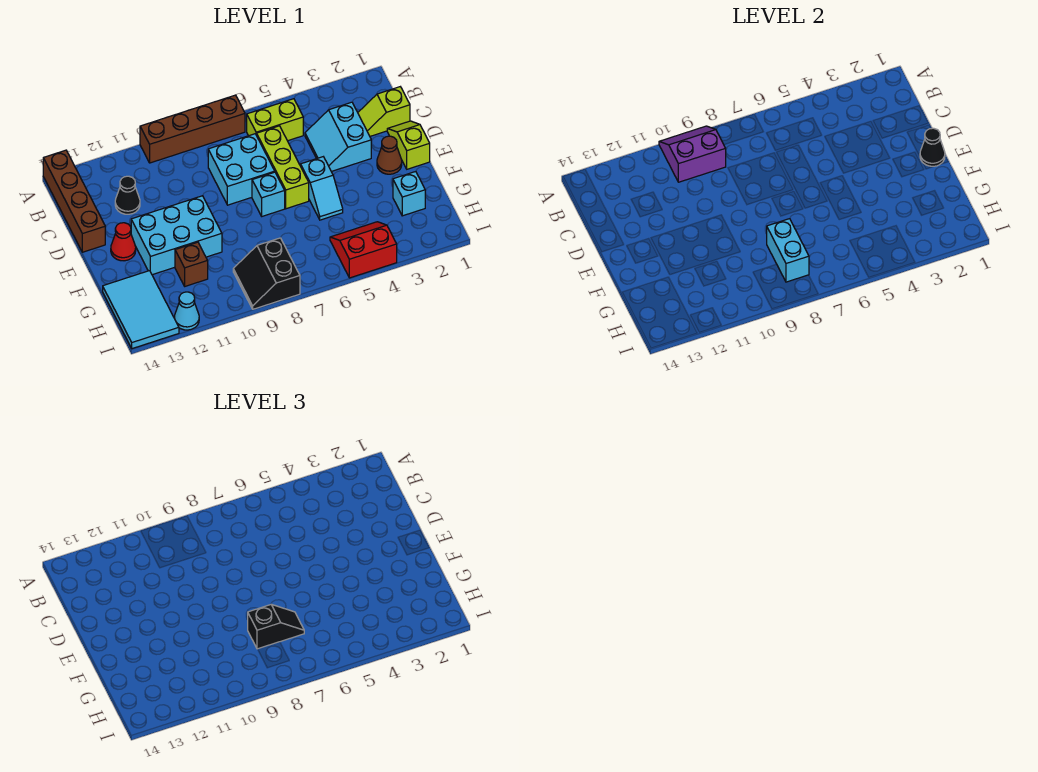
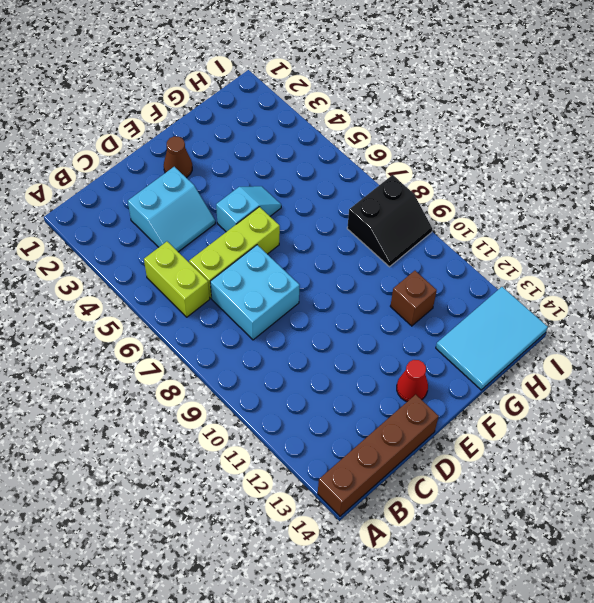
none -> brown brick A7:A10 level 1
none -> lime slope C1:C2 level 1 top 1
none -> black cone C12 level 1

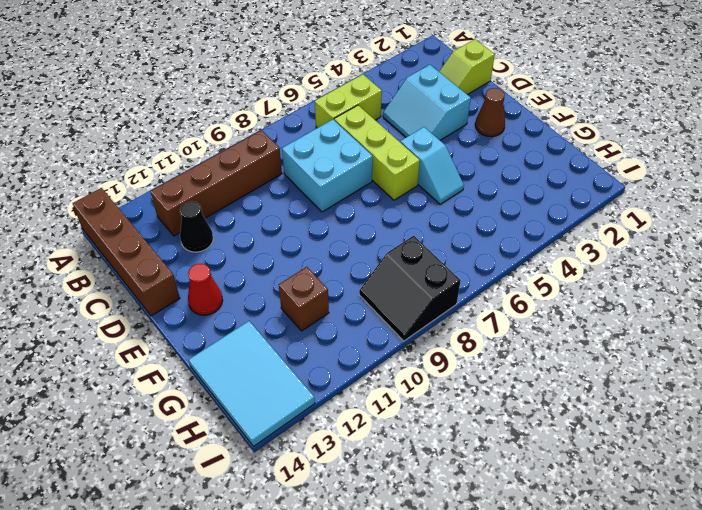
brown brick B9:B12 level 1 -> brown brick A7:A10 level 1
none -> lime slope D1:E1 level 1 top E
none -> cyan brick E7 level 1
none -> cyan brick E10:F12 level 1

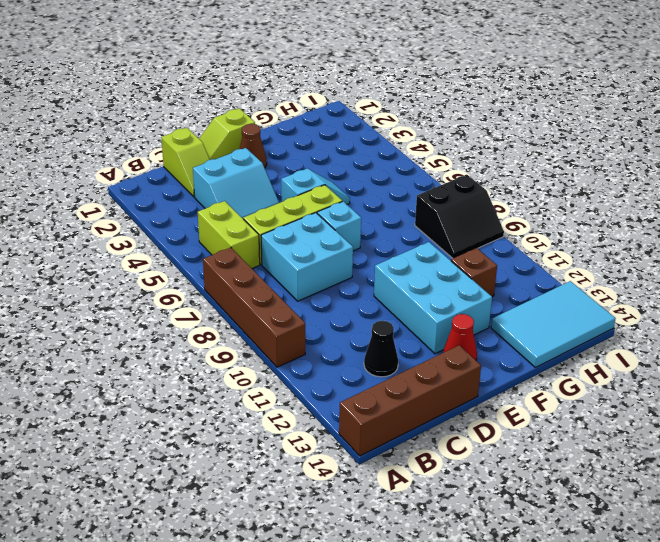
none -> cyan brick G2 level 1
none -> red slope H4:I5 level 1 top I
none -> cyan cone I12 level 1

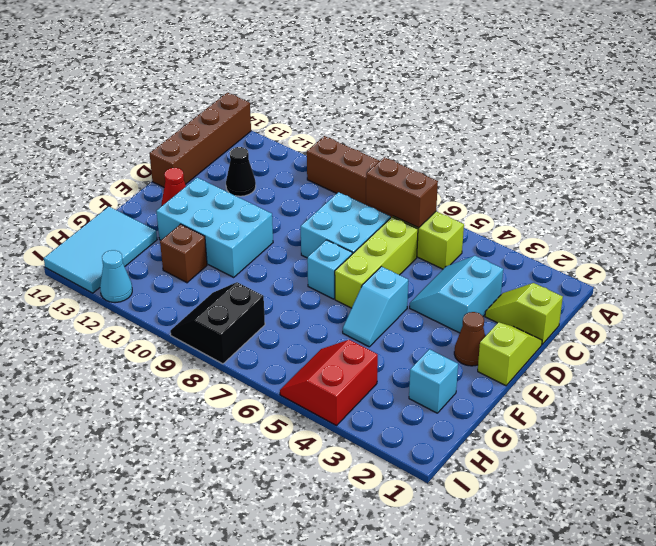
brown brick B6:B7 level 2 -> none
red slope H4:I5 level 1 top 4 -> red slope H4:I5 level 1 top I
none -> purple slope A9:B10 level 2 top B
none -> black cone E1 level 2
none -> cyan brick G8:H8 level 2

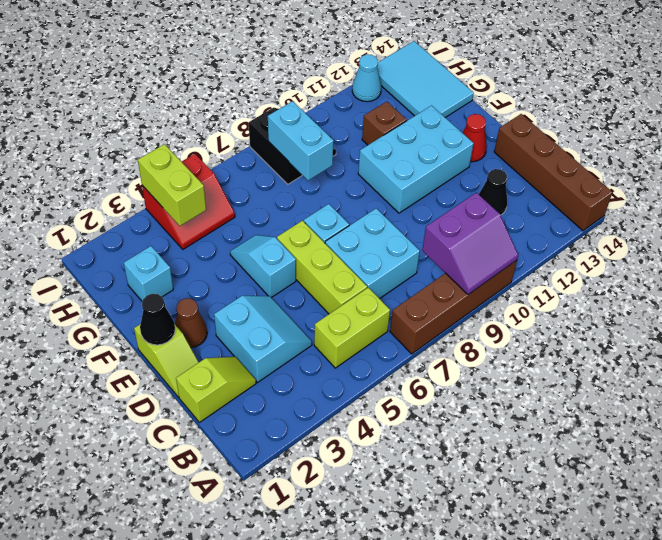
lime brick H4:I4 level 2 -> none
none -> black slope G7:G8 level 3 top 8

